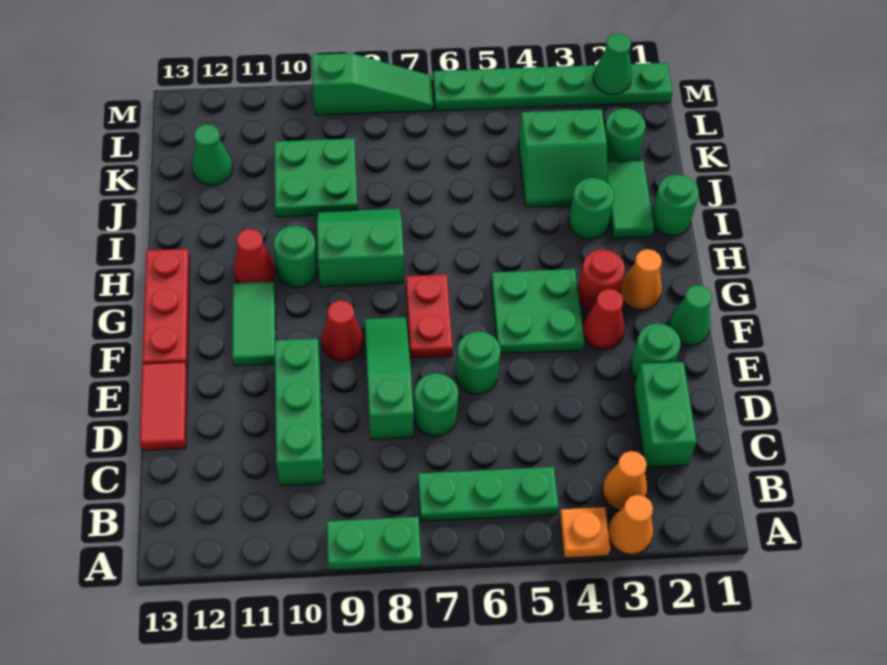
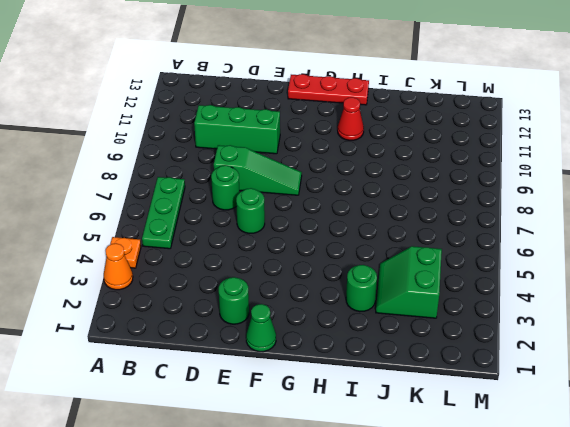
none -> green plate A8:A9 level 1
none -> orange cone B3 level 1
none -> green brick C2:D2 level 1
none -> red tile D13:E13 level 1

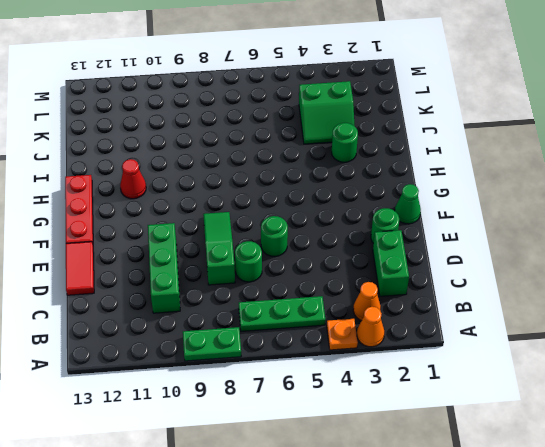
none -> red cone F3 level 1
none -> green plate F4:G5 level 1
none -> red plate F7:G7 level 1
none -> red cone F9 level 1

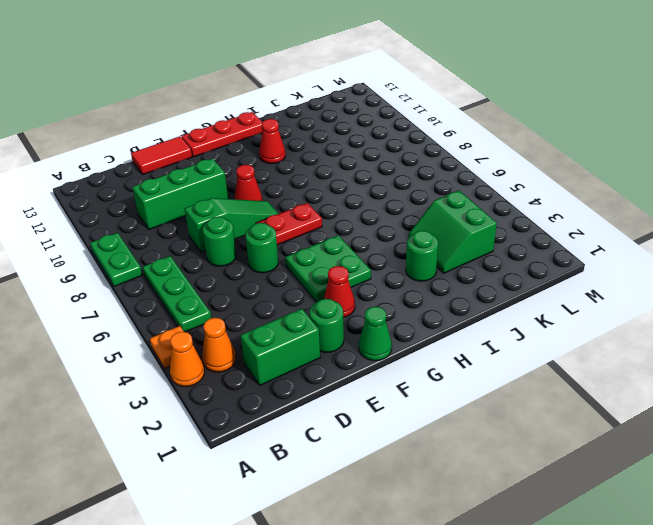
none -> green tile F11:G11 level 1
none -> orange cone G2 level 1
none -> red round brick G3 level 1
none -> green slope H8:I9 level 1 top H

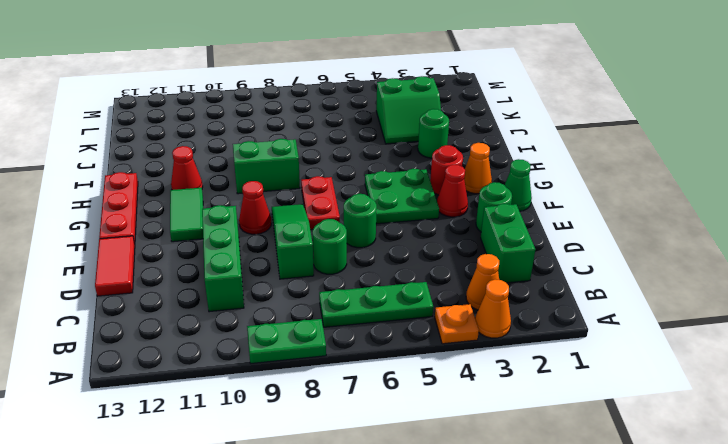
none -> green round brick H10 level 1
none -> green round brick I1 level 1
none -> green tile I2:J2 level 1
none -> green plate J9:K10 level 1

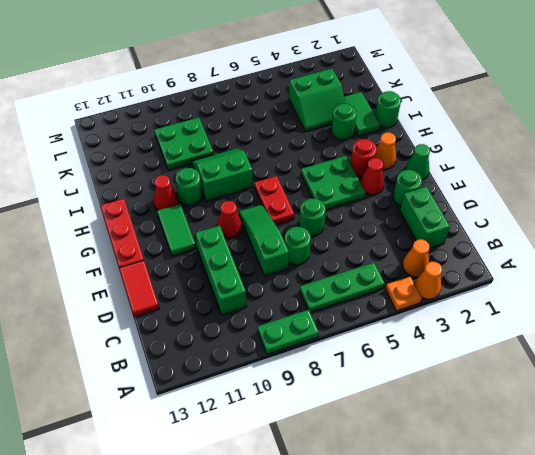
none -> green round brick K2 level 1
none -> green cone K12 level 1
none -> green plate M1:M6 level 1
none -> green slope M7:M9 level 1 top 9

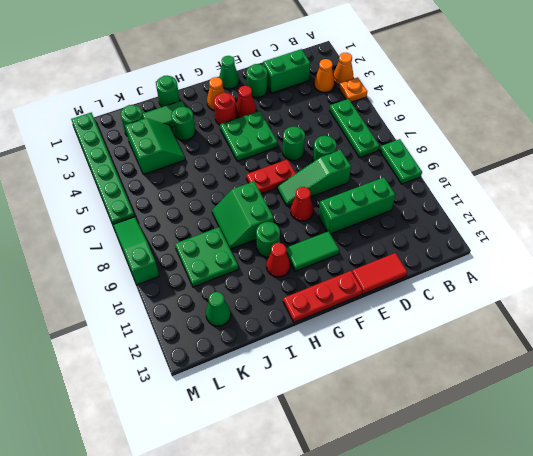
none -> green cone M2 level 2

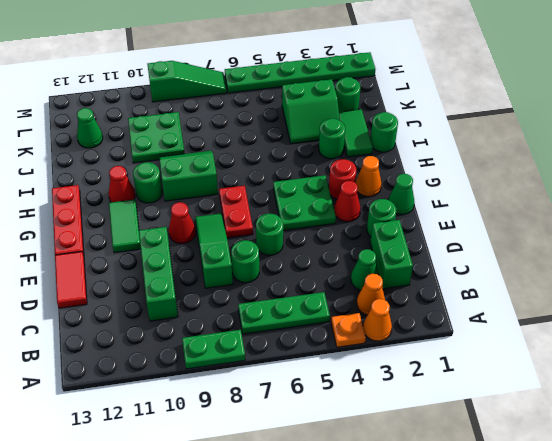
green cone C3 level 1 -> green cone M2 level 2

